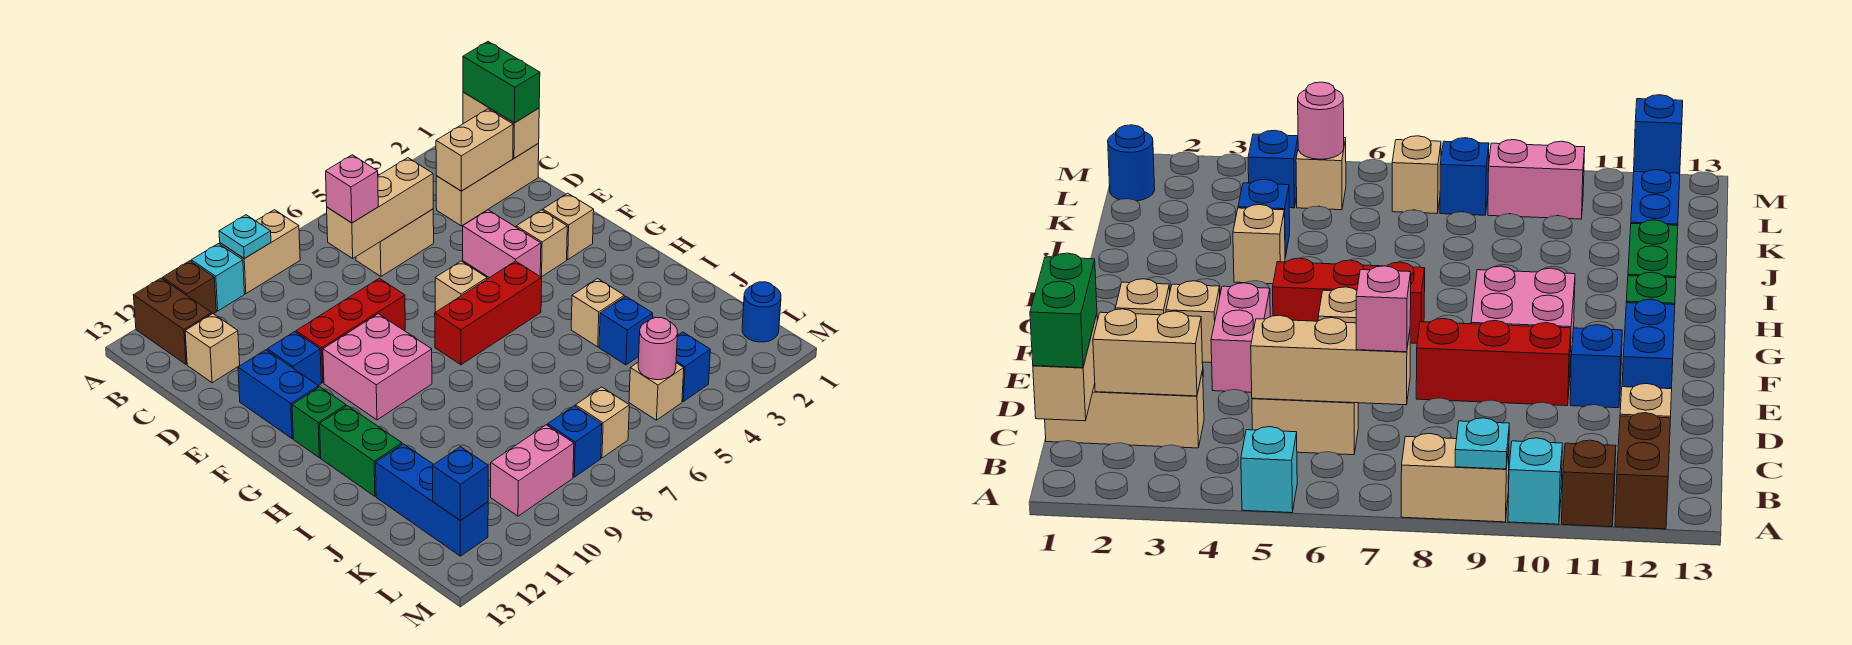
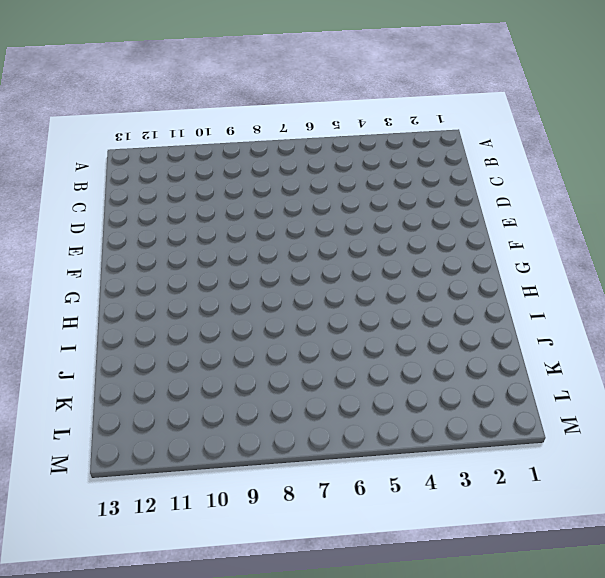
none -> cyan brick A5 level 1
none -> tan brick A8:A9 level 1
none -> cyan brick A10 level 1
none -> brown brick A11 level 1

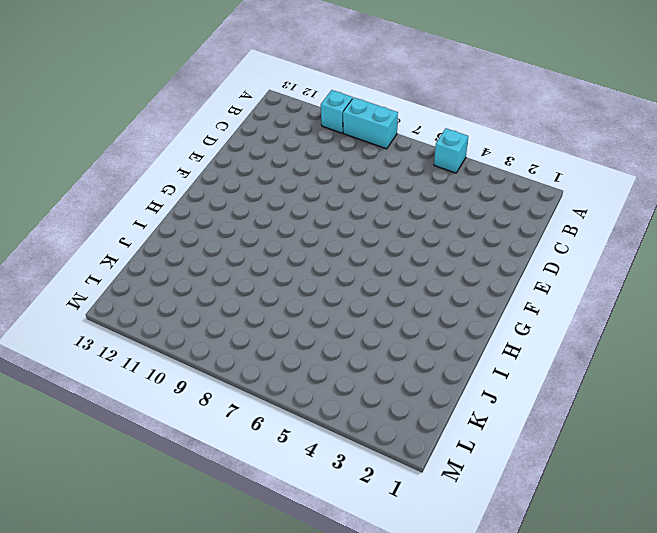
cyan brick A8:A9 level 1 -> tan brick A8:A9 level 1
none -> brown brick A11 level 1
none -> brown brick A12:B12 level 1
none -> tan brick C1:C3 level 1
none -> tan brick C5:C6 level 1

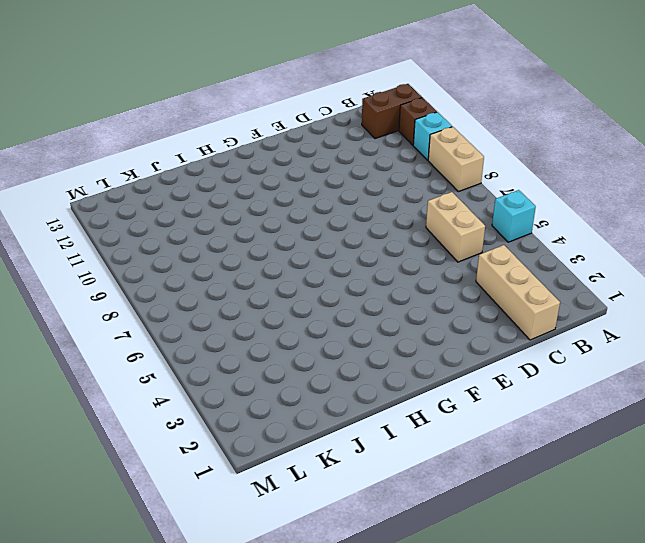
none -> tan brick C12 level 1
none -> pink brick E4:F4 level 1
none -> red brick E8:E10 level 1
none -> blue brick E11 level 1

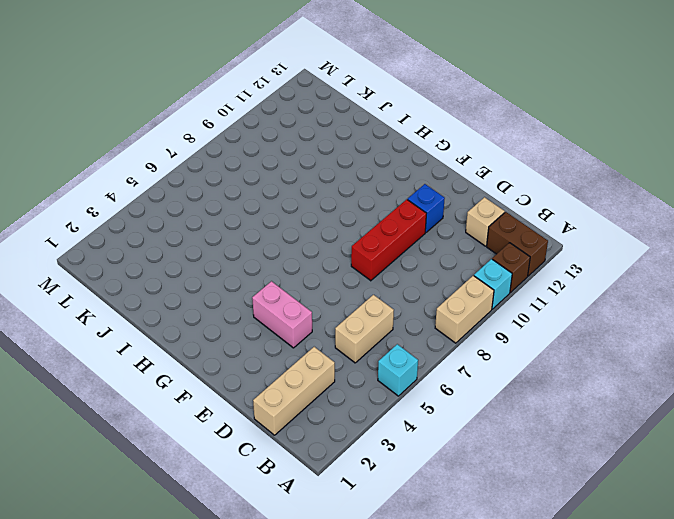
none -> blue brick E12:F12 level 1
none -> tan brick F2 level 1
none -> tan brick F3 level 1
none -> tan brick F6 level 1

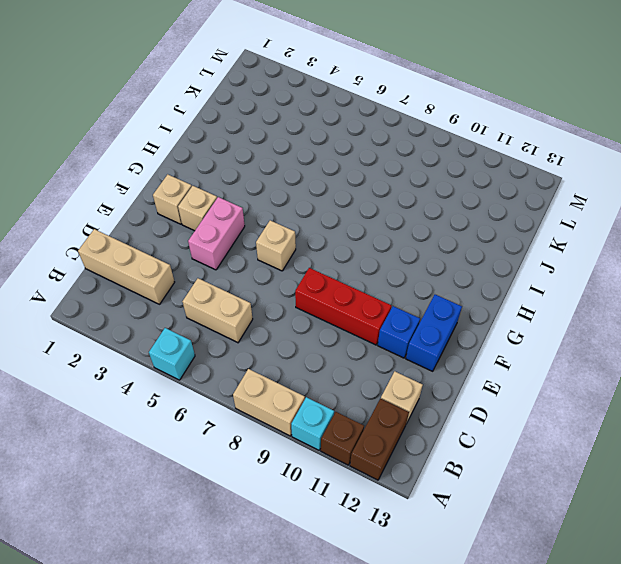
none -> pink brick F9:G10 level 1
none -> red brick G5:G7 level 1
none -> green brick G12 level 1
none -> green brick H12:I12 level 1

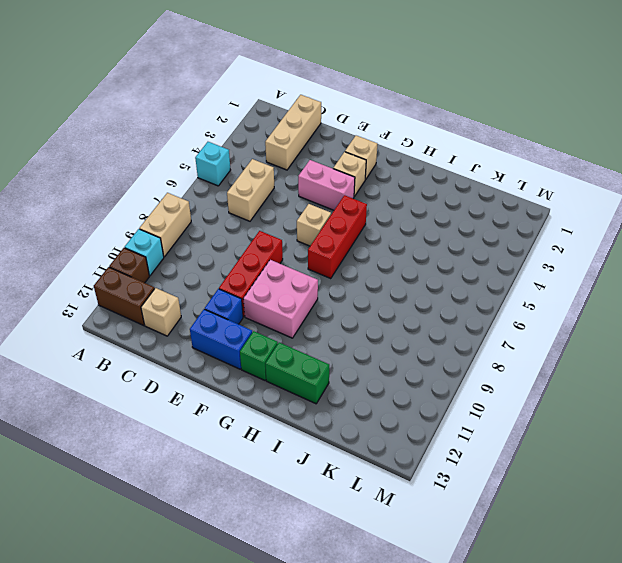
none -> tan brick I4 level 1
none -> blue brick J4 level 1
none -> blue brick J12:L12 level 1
none -> blue round brick L1 level 1

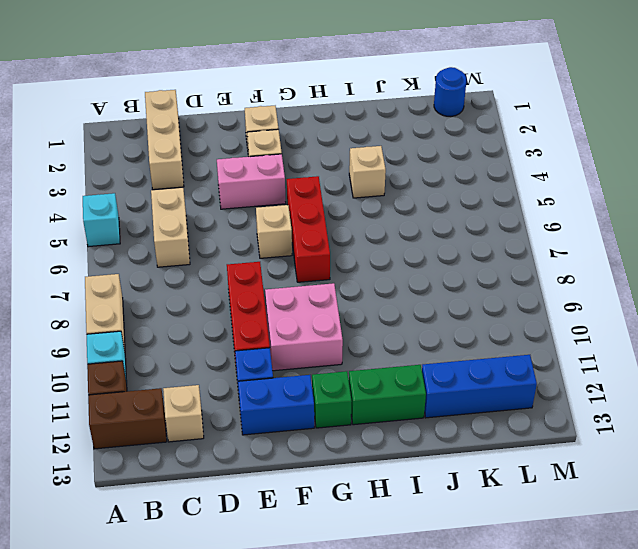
none -> blue brick J4 level 1
none -> blue brick L4 level 1
none -> tan brick L5 level 1
none -> tan brick L7 level 1

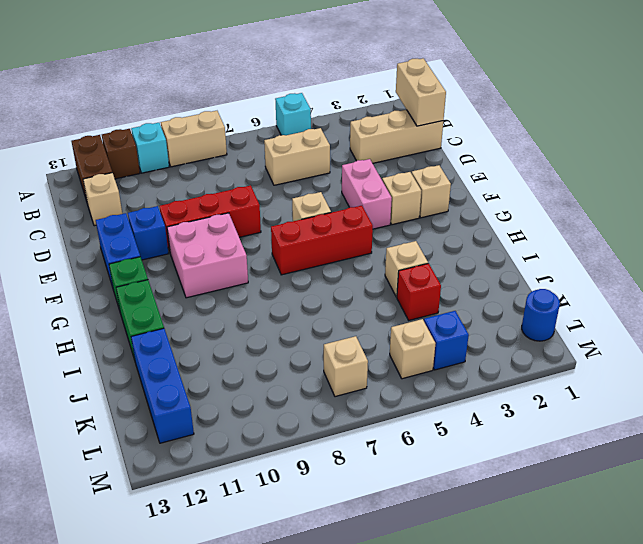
red brick J4 level 1 -> blue brick J4 level 1
none -> blue brick L8 level 1
none -> pink brick L9:L10 level 1
none -> cyan plate A9 level 2
none -> tan brick C2:C3 level 2

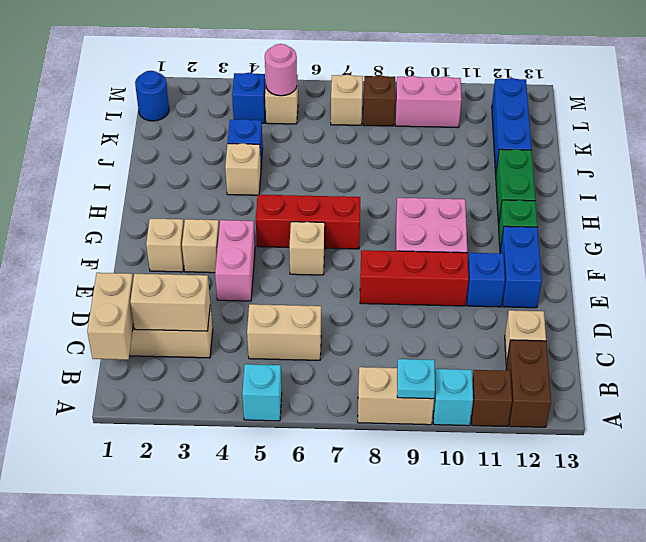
brown brick L8 level 1 -> blue brick L8 level 1
none -> tan brick C5:C7 level 2
none -> blue brick L12 level 2
none -> green brick B1:C1 level 3
none -> pink brick C7 level 3

